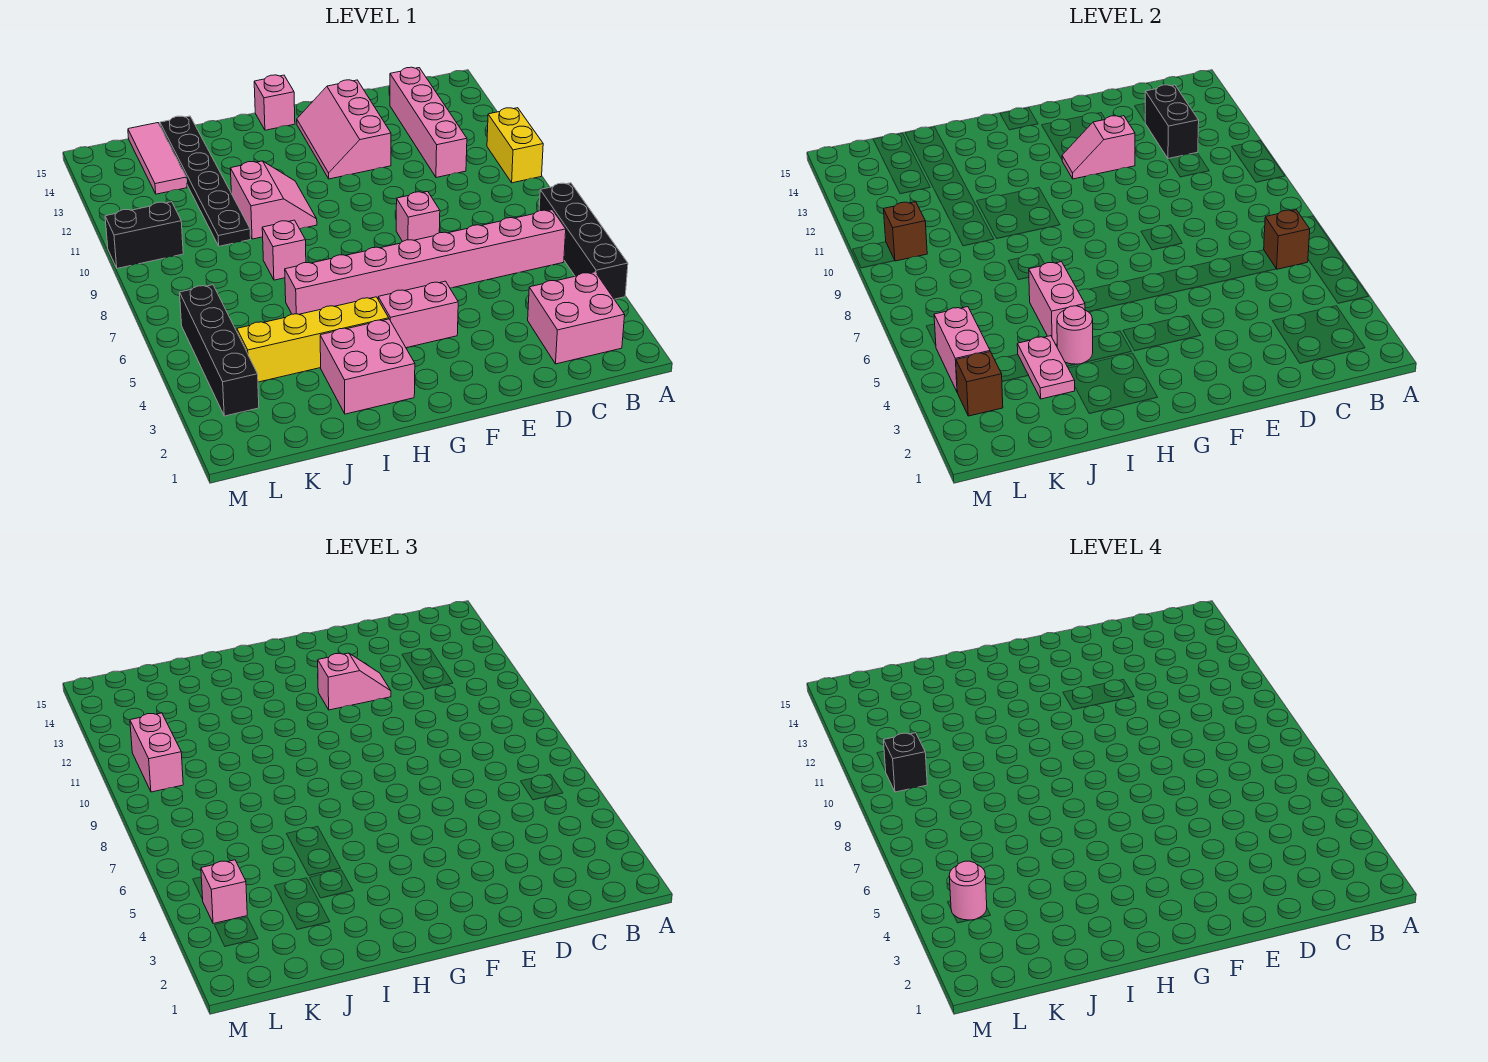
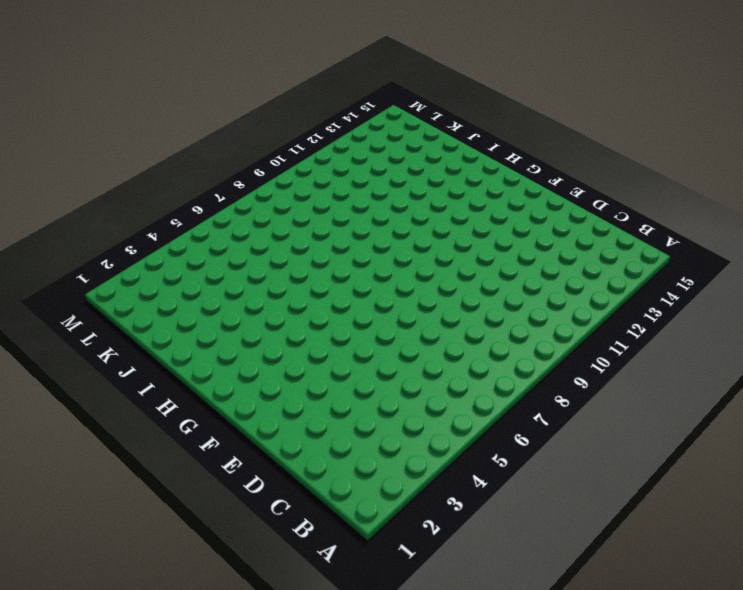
none -> black brick A4:A7 level 1
none -> yellow brick A10:A11 level 1
none -> pink brick B2:C3 level 1
none -> pink brick B6:I6 level 1

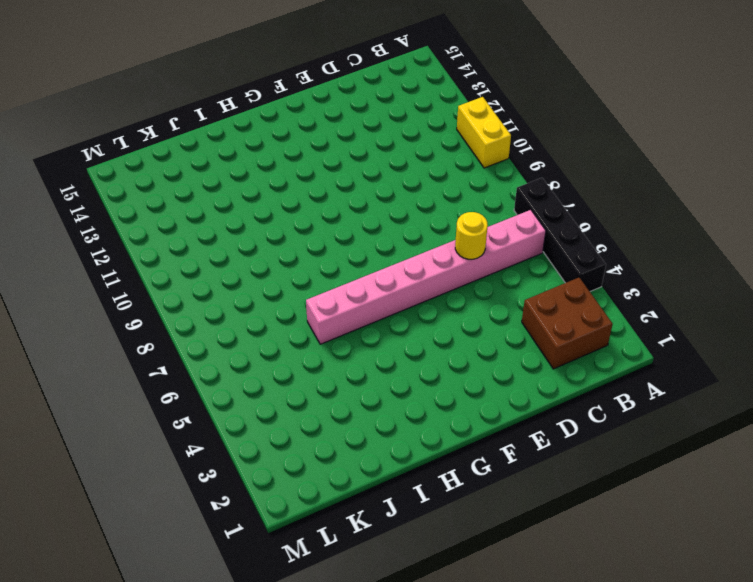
brown brick B2:C3 level 1 -> pink brick B2:C3 level 1
yellow round brick D6 level 2 -> none
none -> pink brick C11:C14 level 1
none -> pink brick E8 level 1
none -> pink slope E12:F14 level 1 top E
none -> pink brick F4:G4 level 1

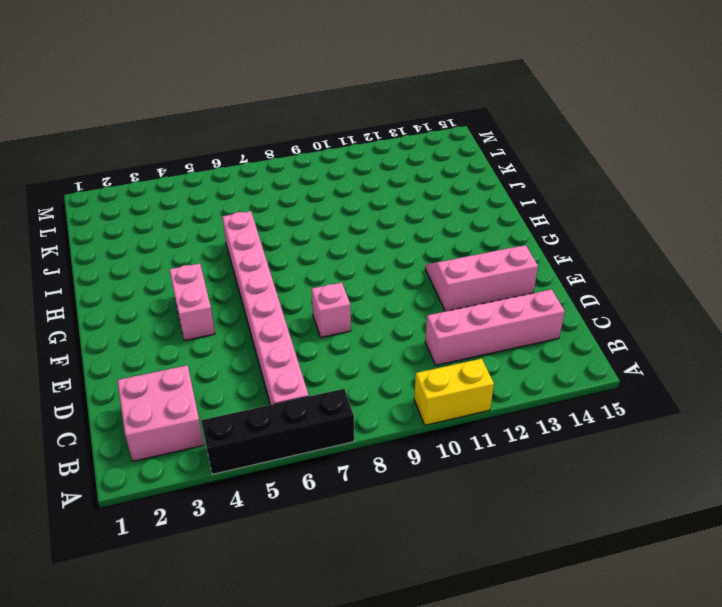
none -> pink brick G15 level 1
none -> pink brick H2:I3 level 1
none -> yellow brick H4:K4 level 1
none -> pink slope H10:I11 level 1 top I

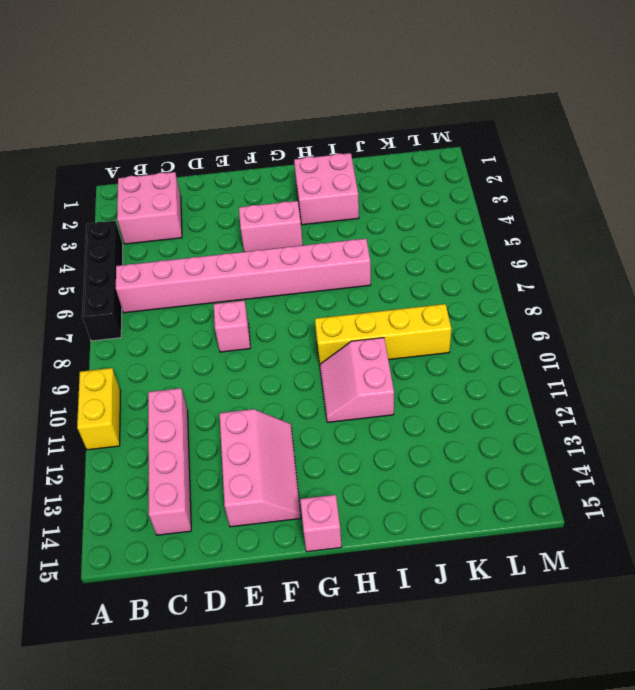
yellow brick H9:K9 level 1 -> yellow brick H4:K4 level 1
none -> pink brick I8 level 1
none -> black plate J10:J15 level 1
none -> pink tile K13:K15 level 1
none -> black brick L3:L6 level 1

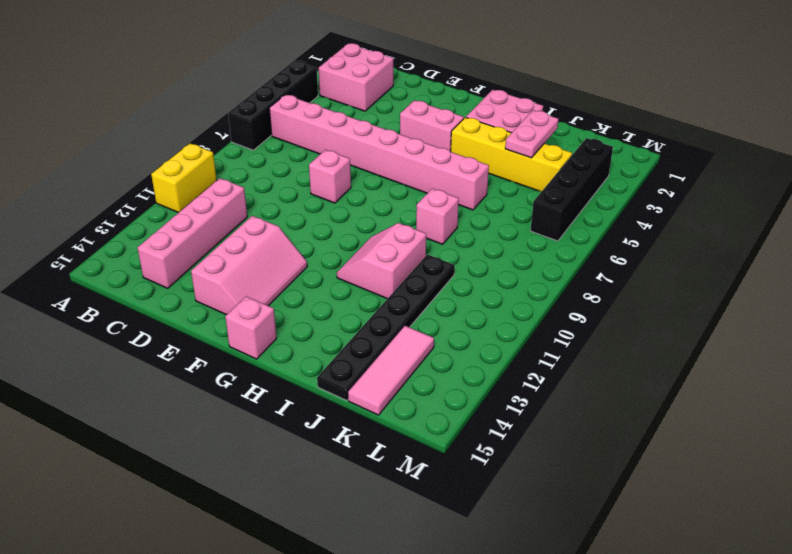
none -> black brick L10:M10 level 1
none -> brown brick B6 level 2
none -> black brick C12:C13 level 2
none -> pink slope E12:F12 level 2 top E

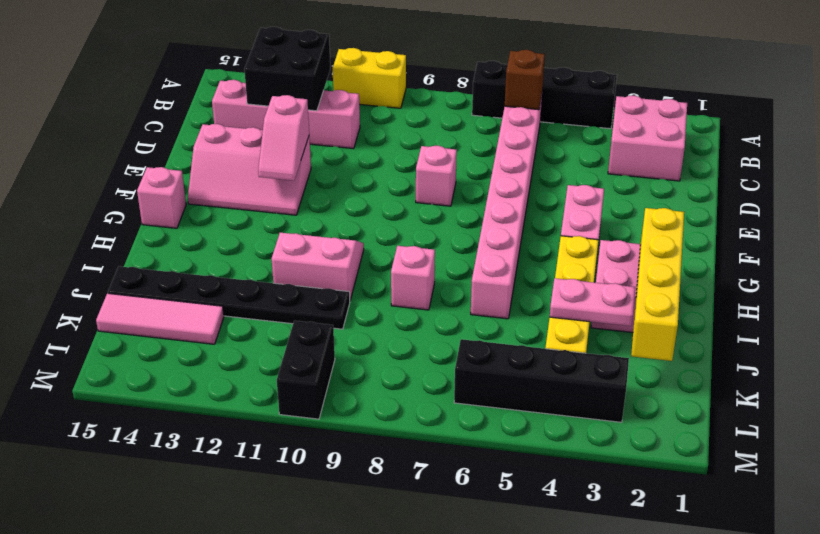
black brick B12:C13 level 2 -> black brick C12:C13 level 2
yellow brick H2:K2 level 2 -> none
none -> pink round brick I4 level 2
none -> pink brick I5:I6 level 2
none -> brown brick L3 level 2
none -> pink brick L4:L5 level 2

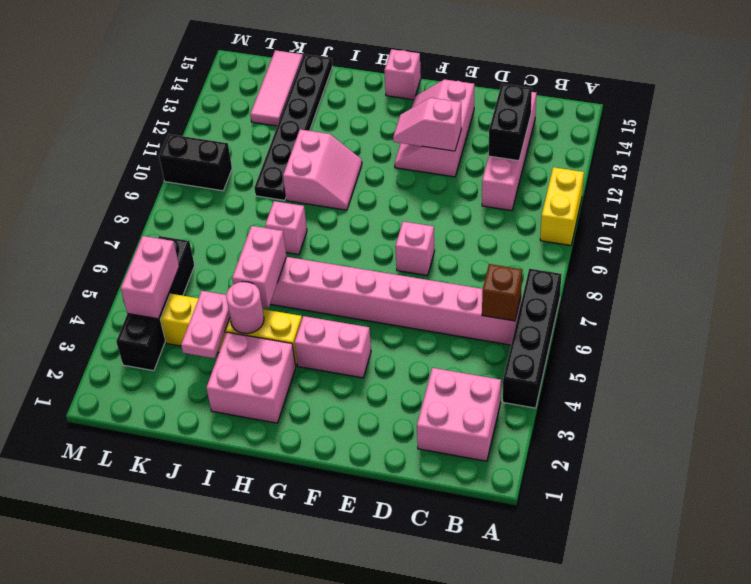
none -> brown brick L3 level 2
none -> brown brick L10 level 2
none -> pink slope E12:F12 level 3 top F
none -> pink brick L4 level 3

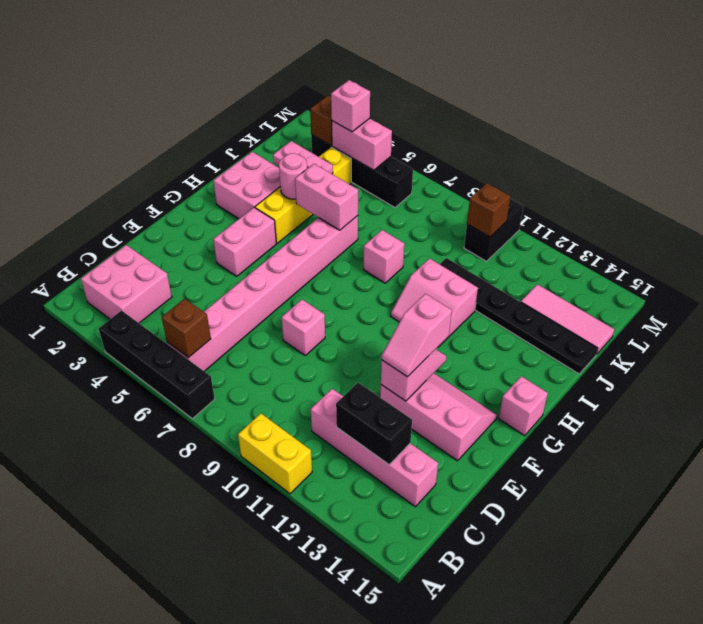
none -> pink brick L10:L11 level 3
none -> pink round brick L4 level 4
none -> black brick L10 level 4

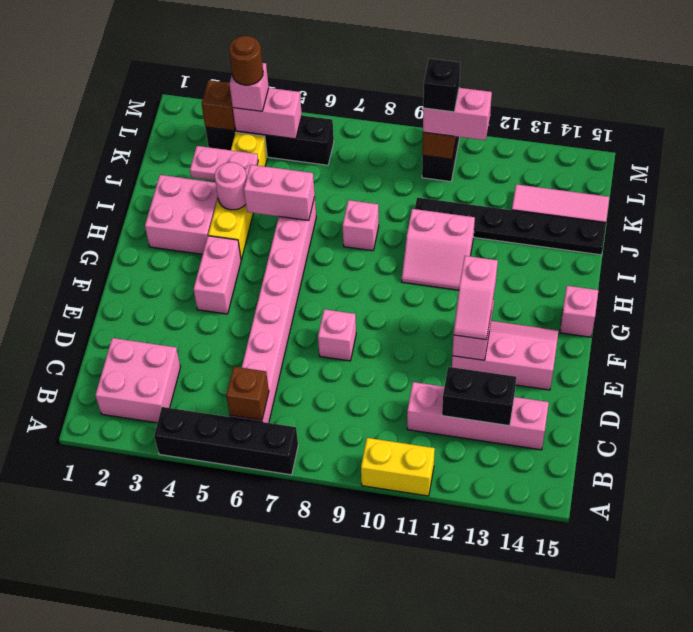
brown round brick L4 level 4 -> pink round brick L4 level 4

